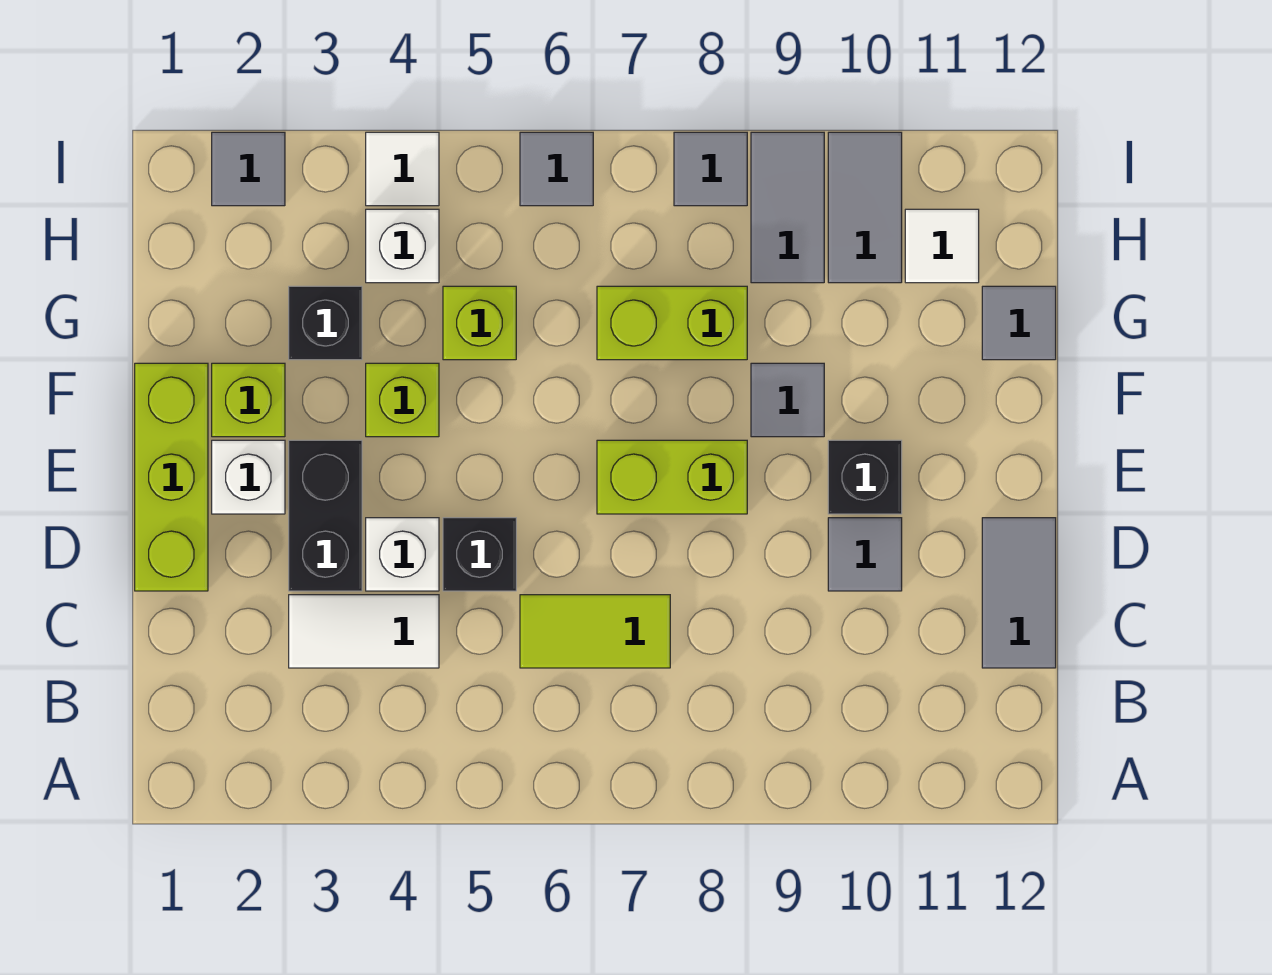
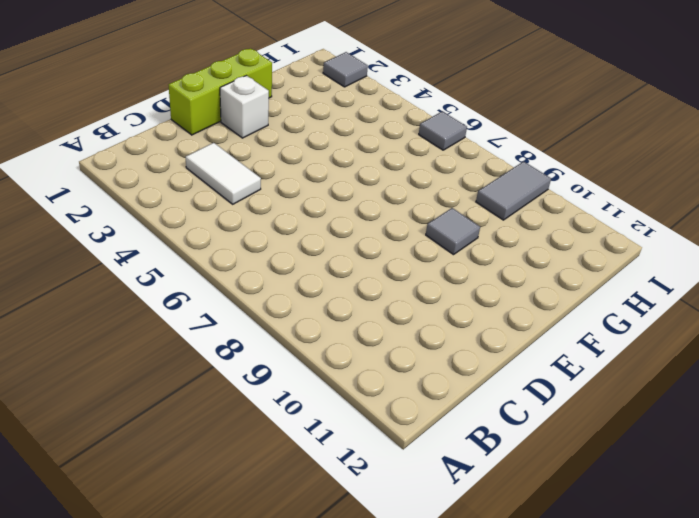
none -> lime tile C6:C7 level 1
none -> grey tile C12:D12 level 1
none -> black brick D3:E3 level 1

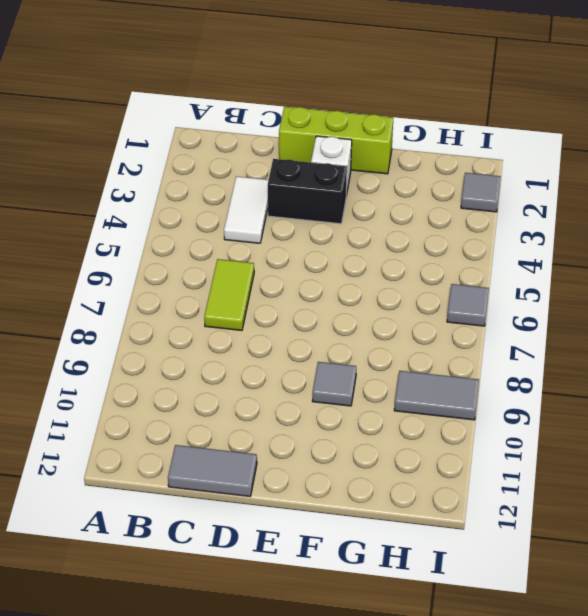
none -> white brick D4 level 1
none -> black brick D5 level 1
none -> grey tile D10 level 1

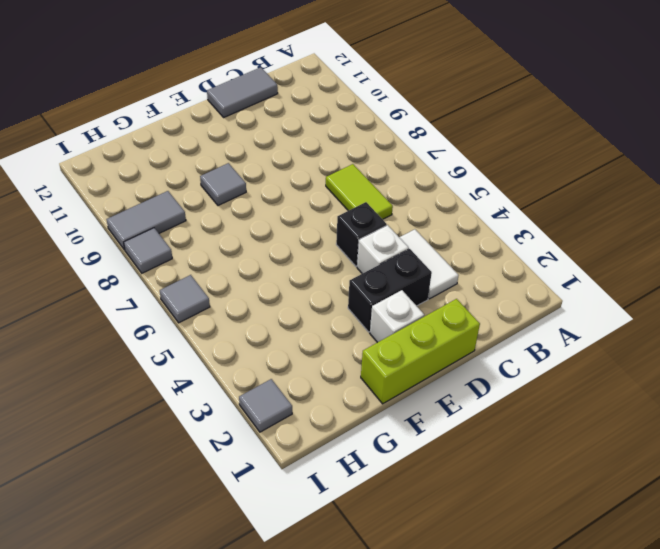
none -> grey tile D10 level 1
none -> lime brick E7:E8 level 1
none -> black brick E10 level 1

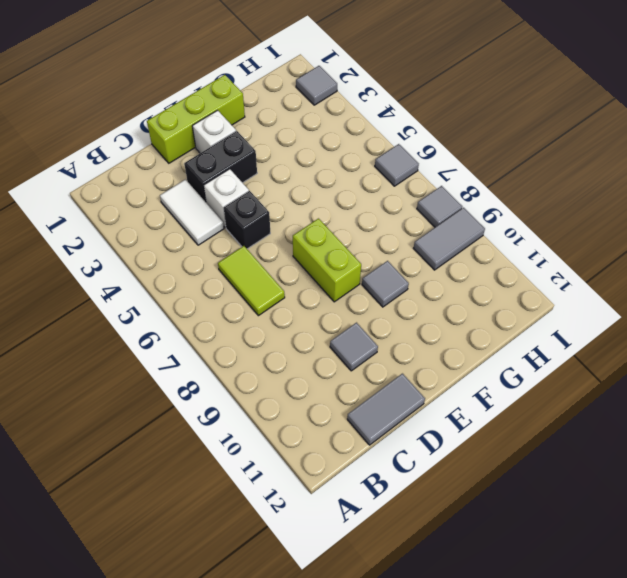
none -> black brick E10 level 1
none -> lime brick F2 level 1
none -> lime brick F4 level 1

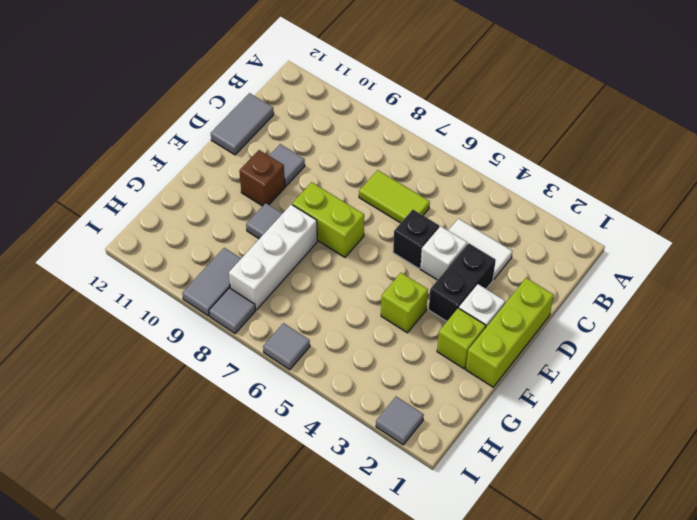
brown brick E10 level 1 -> black brick E10 level 1
white brick F8:H8 level 1 -> lime brick G7:G8 level 1
none -> black brick G3 level 1
none -> lime brick G5 level 1
none -> grey tile G12 level 1

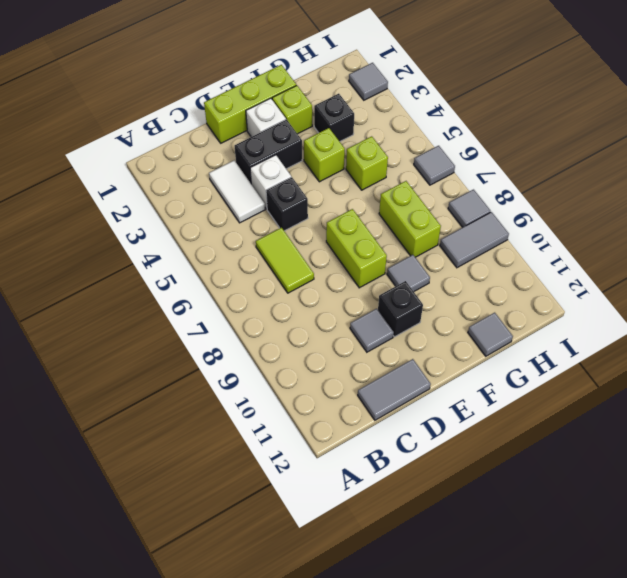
none -> white brick H4 level 1
none -> grey tile H10:I10 level 1
none -> white tile H11 level 1

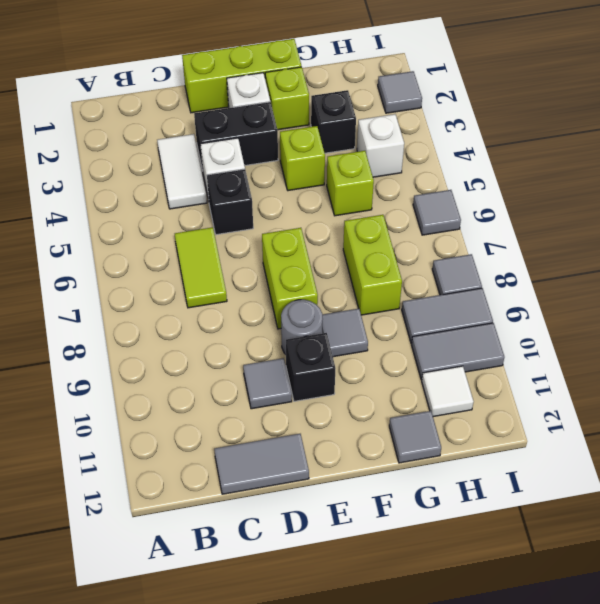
grey round brick E9 level 1 -> none
none -> white tile I4 level 1

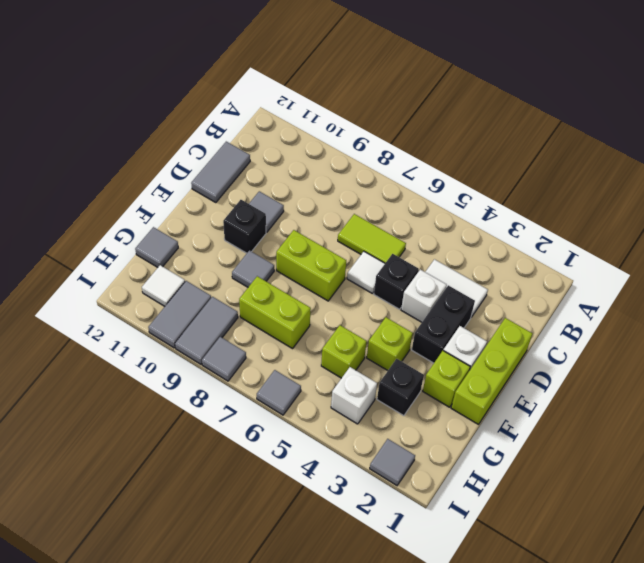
white tile D6 level 1 -> white tile I4 level 1

